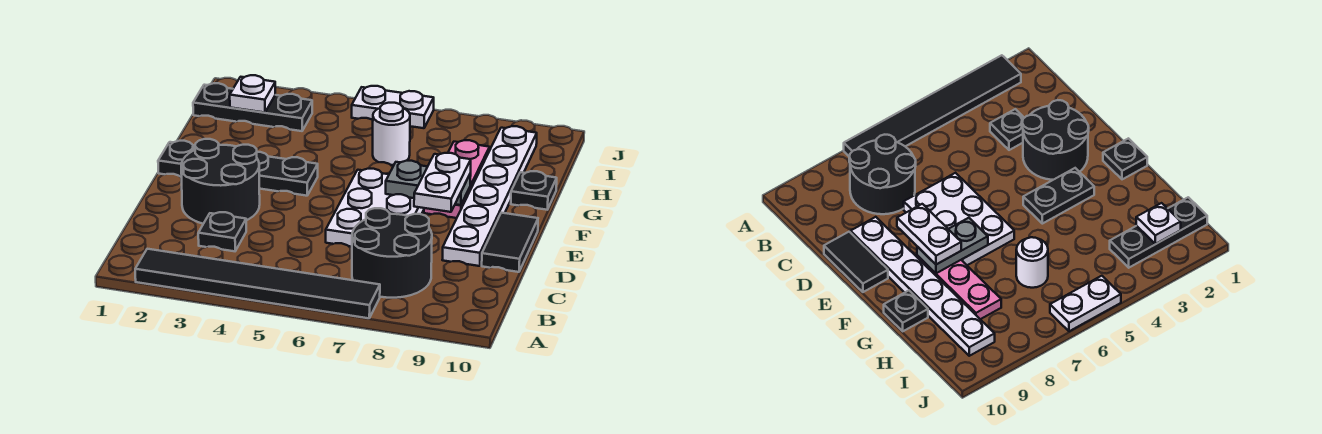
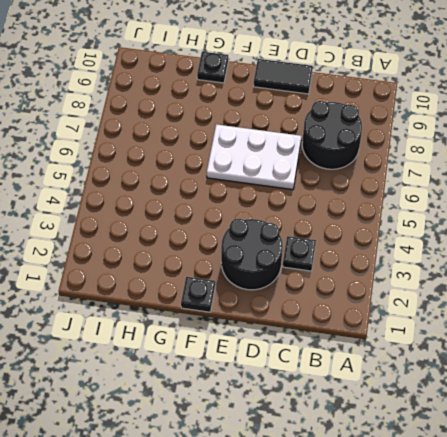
none -> black tile A2:A7 level 1
none -> white plate D9:I9 level 1
none -> black plate F3:F4 level 1

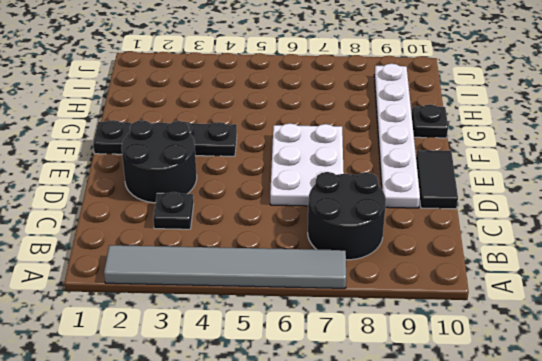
grey tile A2:A7 level 1 -> black tile A2:A7 level 1
none -> pink plate F8:H8 level 1
none -> white round brick H6 level 1
none -> black plate I1:I3 level 1

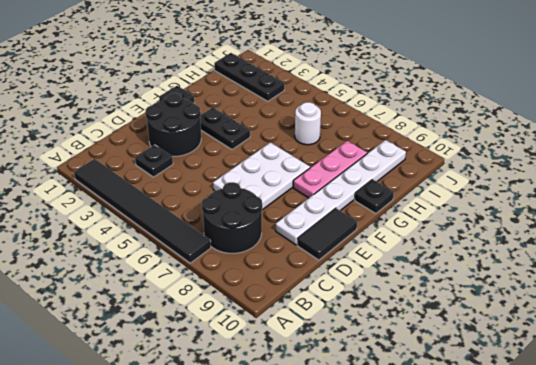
none -> white plate J5:J6 level 1
none -> grey plate F7:F8 level 2
none -> white plate I2 level 2

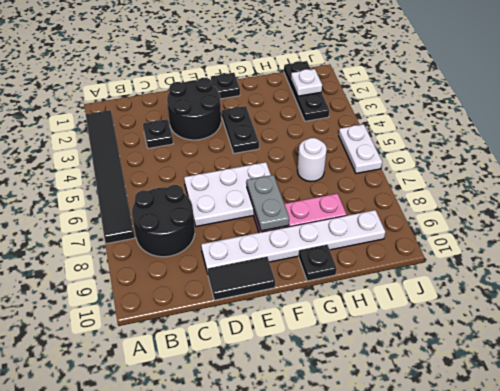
none -> white plate E8:F8 level 3

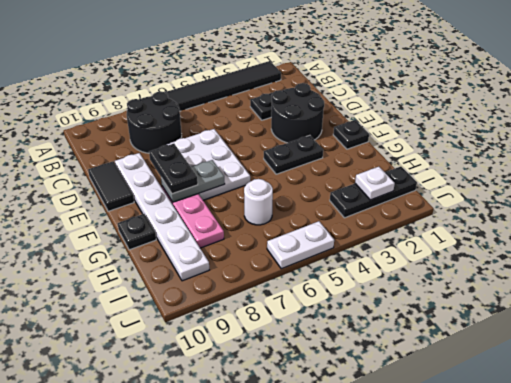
black plate E8:F8 level 3 -> white plate E8:F8 level 3

